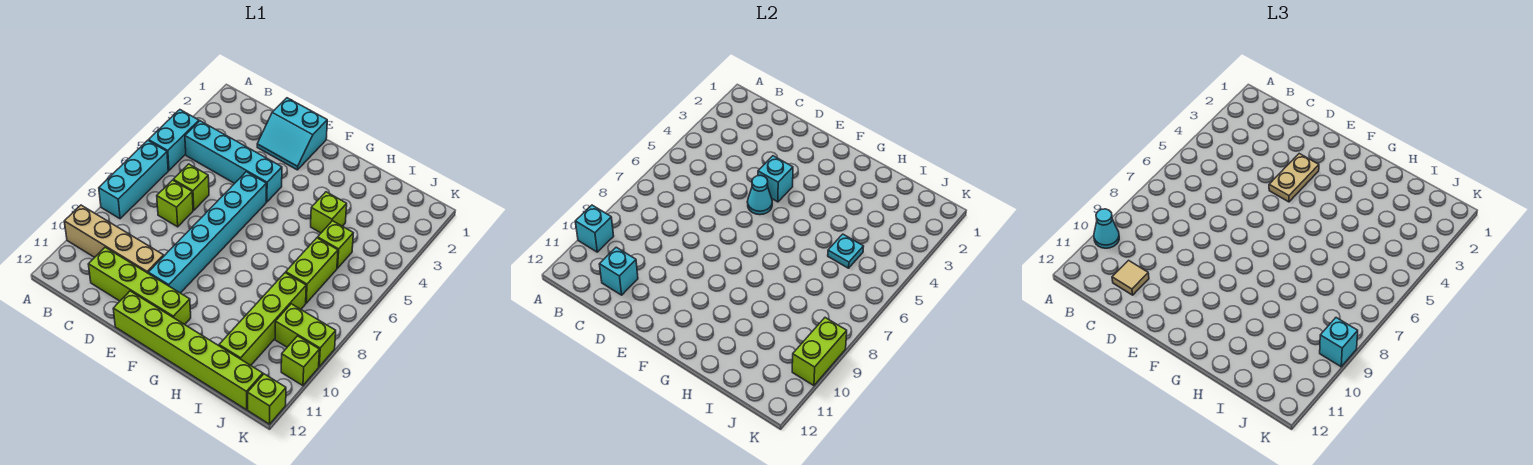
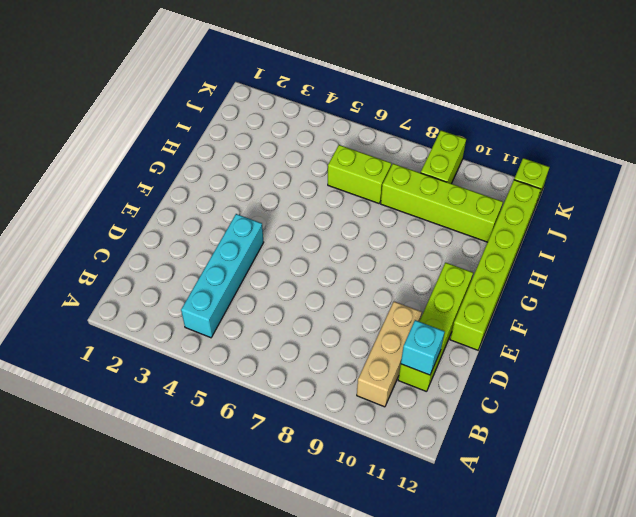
tan brick B10:D10 level 1 -> tan brick A10:D10 level 1
none -> cyan brick A4:A5 level 1
none -> cyan brick A6:A8 level 1
none -> lime brick C6 level 1

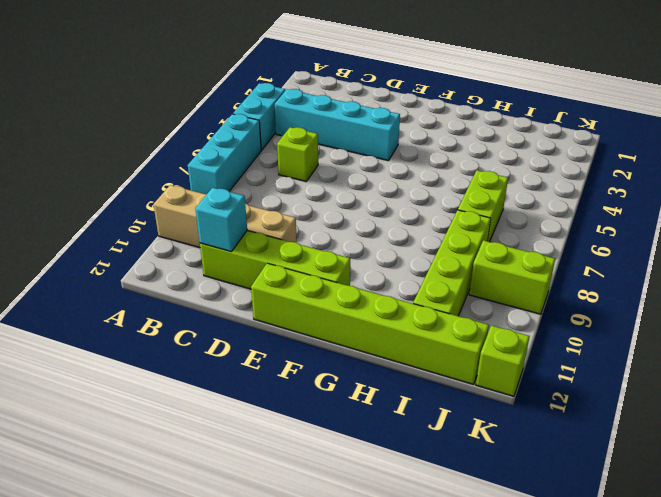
none -> lime brick C7 level 1
none -> cyan slope D1:E2 level 1 top 1
none -> cyan brick E5:E10 level 1

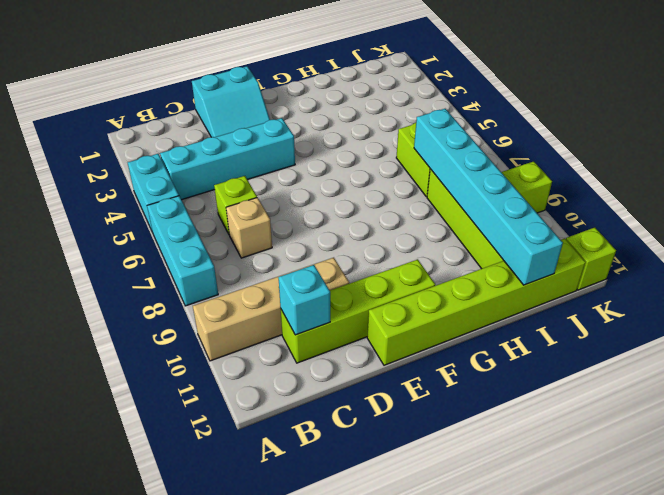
tan brick C7 level 1 -> lime brick C7 level 1
cyan brick I7:I12 level 2 -> cyan brick E5:E10 level 1
none -> lime brick H4 level 1
none -> lime brick I5 level 1
none -> lime brick K10 level 1

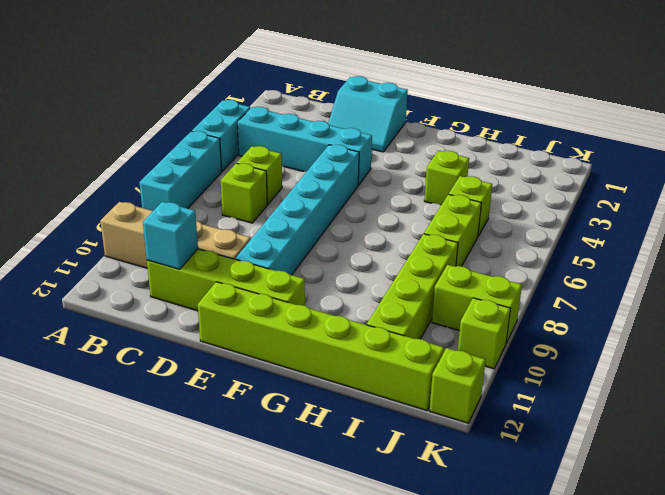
none -> cyan brick A10 level 2
none -> cyan brick E4 level 2
none -> cyan cone E5 level 2

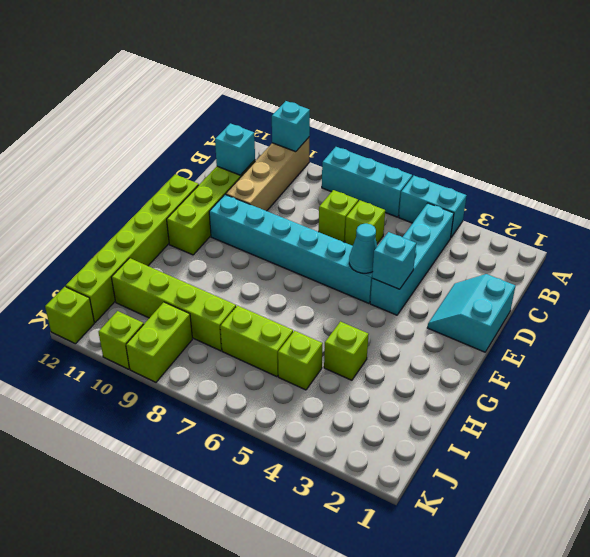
none -> cyan plate I5 level 2
none -> lime brick K9:K10 level 2
none -> cyan cone A10 level 3

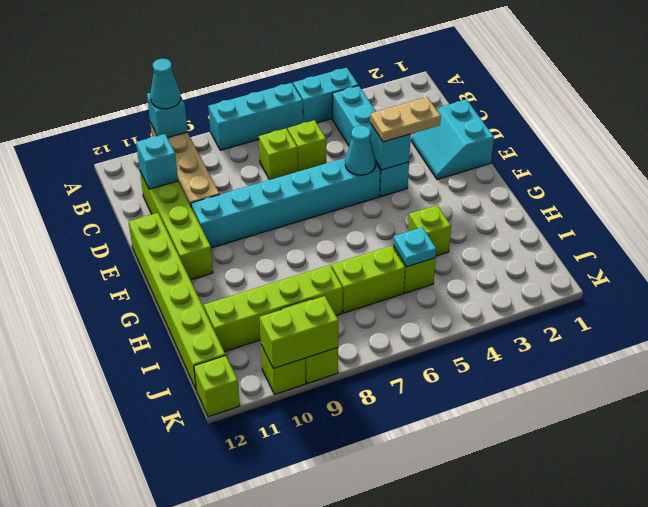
none -> tan tile C11 level 3
none -> cyan brick K9 level 3

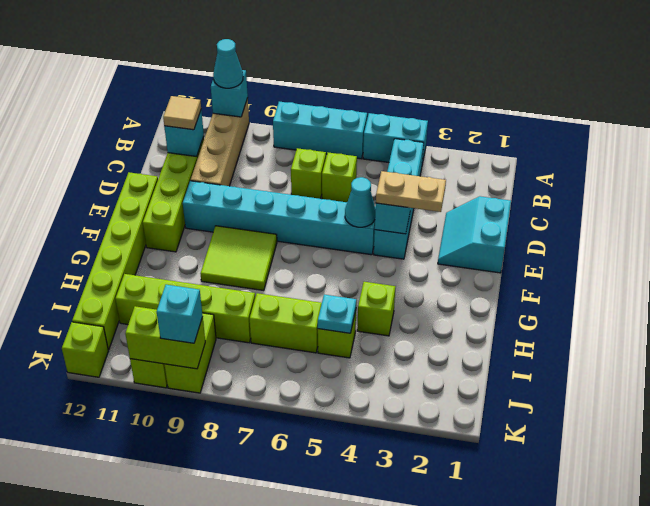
lime tile F8:G9 level 1 -> none

